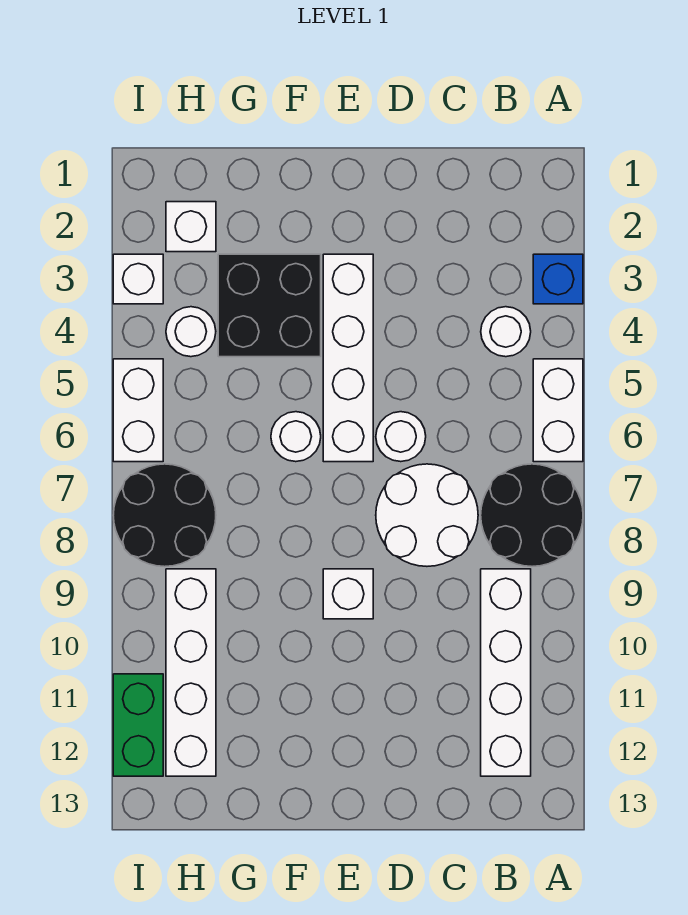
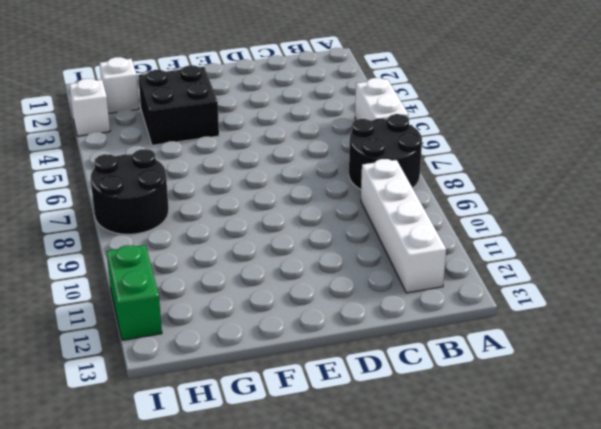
none -> blue brick A3 level 1
none -> white round brick B4 level 1
none -> white round brick C7:D8 level 1

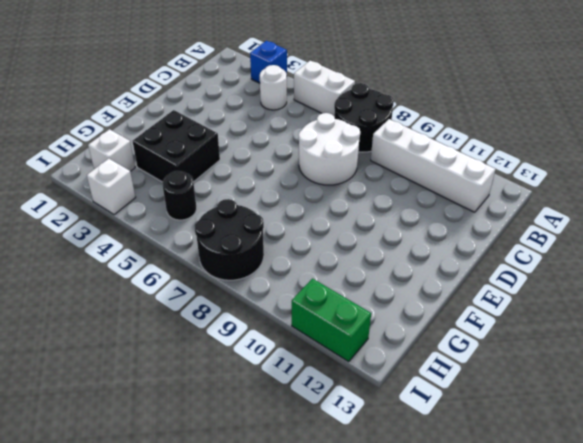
black round brick H5 level 1 -> none
none -> white round brick D6 level 1
none -> white brick E3:E6 level 1
none -> white brick E9 level 1

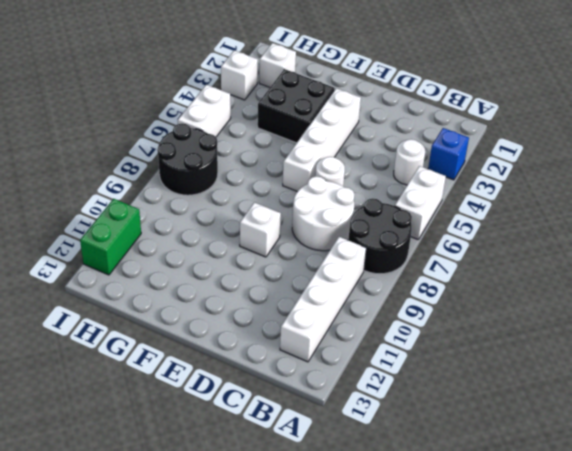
none -> white round brick F6 level 1
none -> white round brick H4 level 1
none -> white brick H9:H12 level 1

